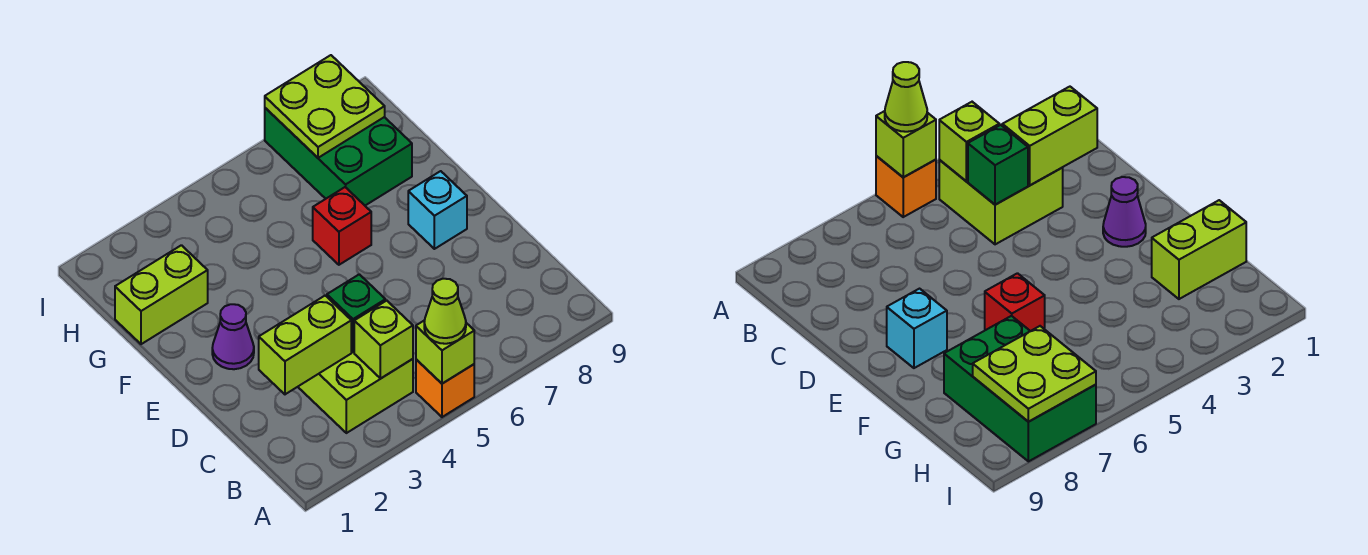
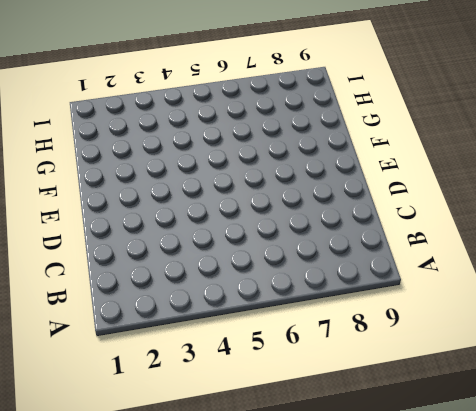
none -> orange brick A5 level 1
none -> lime brick B3:C4 level 1
none -> purple cone E2 level 1

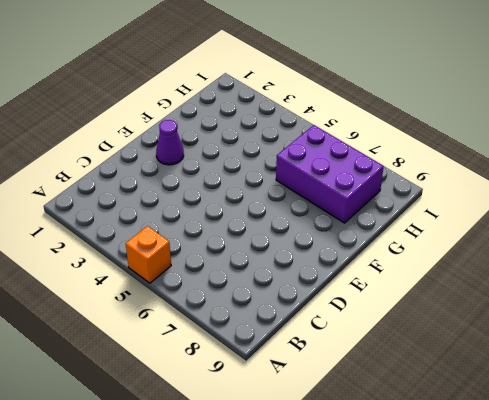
purple brick G6:H8 level 1 -> green brick G7:I8 level 1
none -> lime brick B3:C4 level 1
none -> cyan brick E8 level 1
none -> red brick F6 level 1

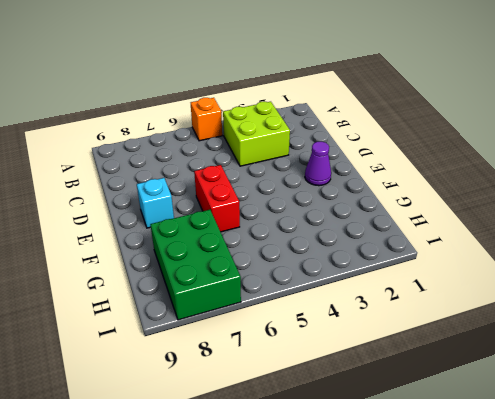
red brick E6:F6 level 1 -> red brick F6 level 1
none -> lime brick G1:G2 level 1
none -> lime brick A5 level 2
none -> lime brick B4 level 2

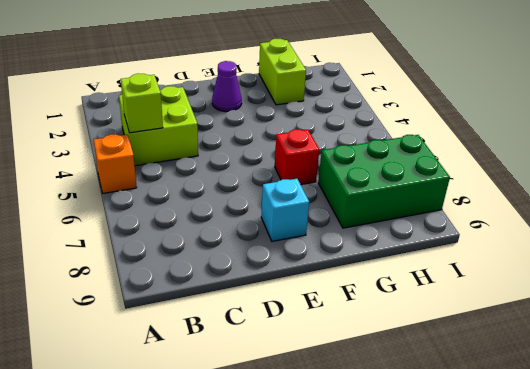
none -> lime brick A5 level 2
none -> lime brick C2:C3 level 2
none -> green brick C4 level 2

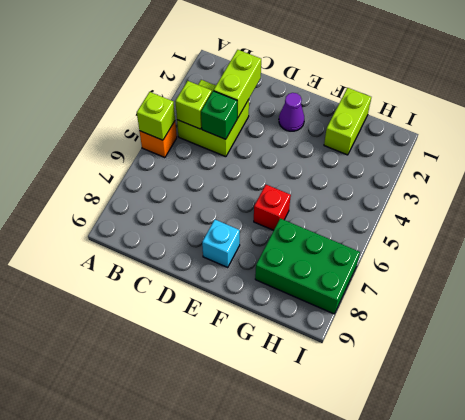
none -> lime plate H7:I8 level 2
none -> lime cone A5 level 3

